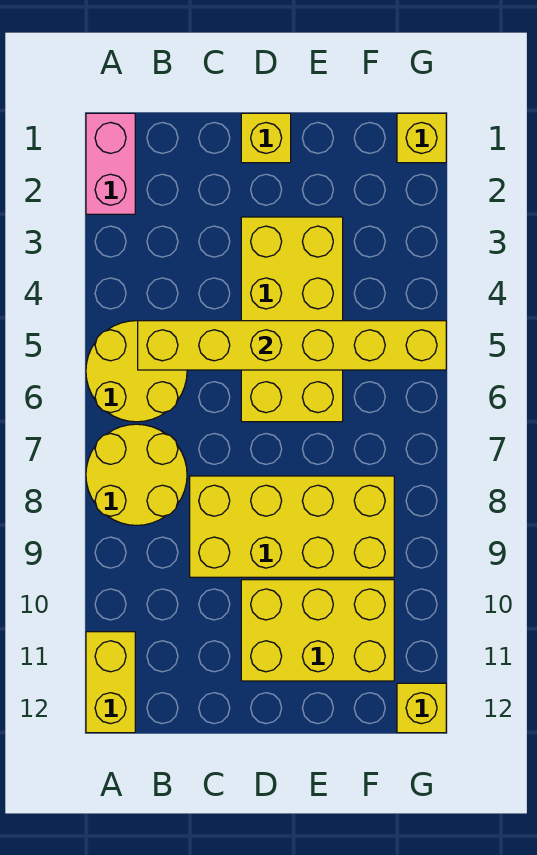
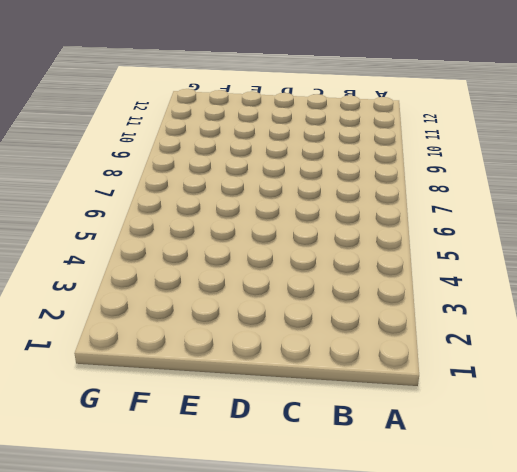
none -> pink brick A1:A2 level 1
none -> yellow round brick A5:B6 level 1

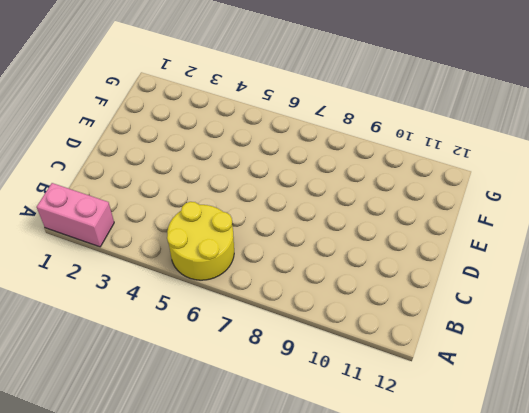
none -> yellow round brick A7:B8 level 1
none -> yellow brick A11:A12 level 1

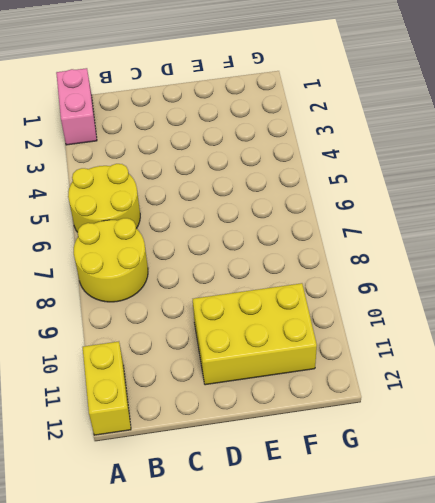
none -> yellow brick C8:F9 level 1
none -> yellow brick D1 level 1

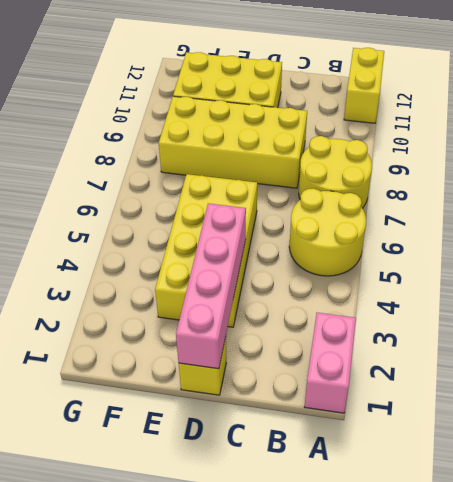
pink brick D1:D4 level 2 -> none
none -> yellow brick G1 level 1
none -> yellow brick G12 level 1

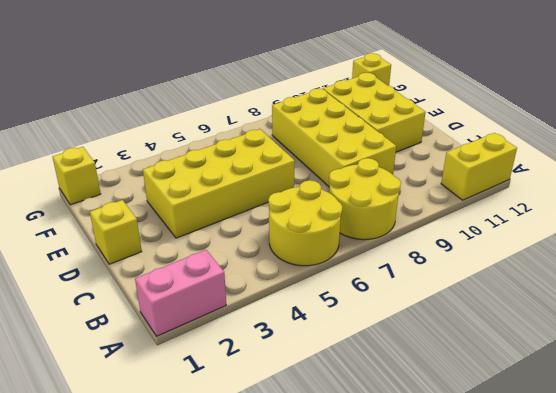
none -> yellow brick B5:G5 level 2

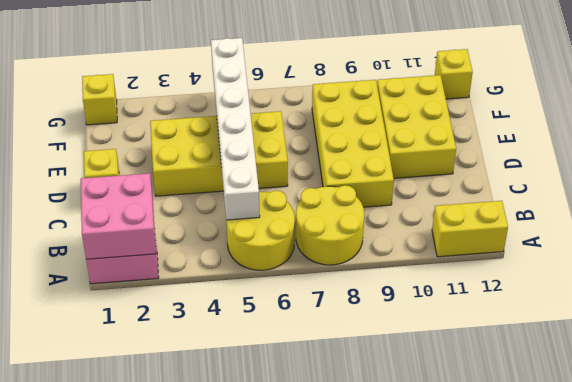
pink brick A1:B2 level 2 -> none
white brick B5:G5 level 2 -> yellow brick B5:G5 level 2

